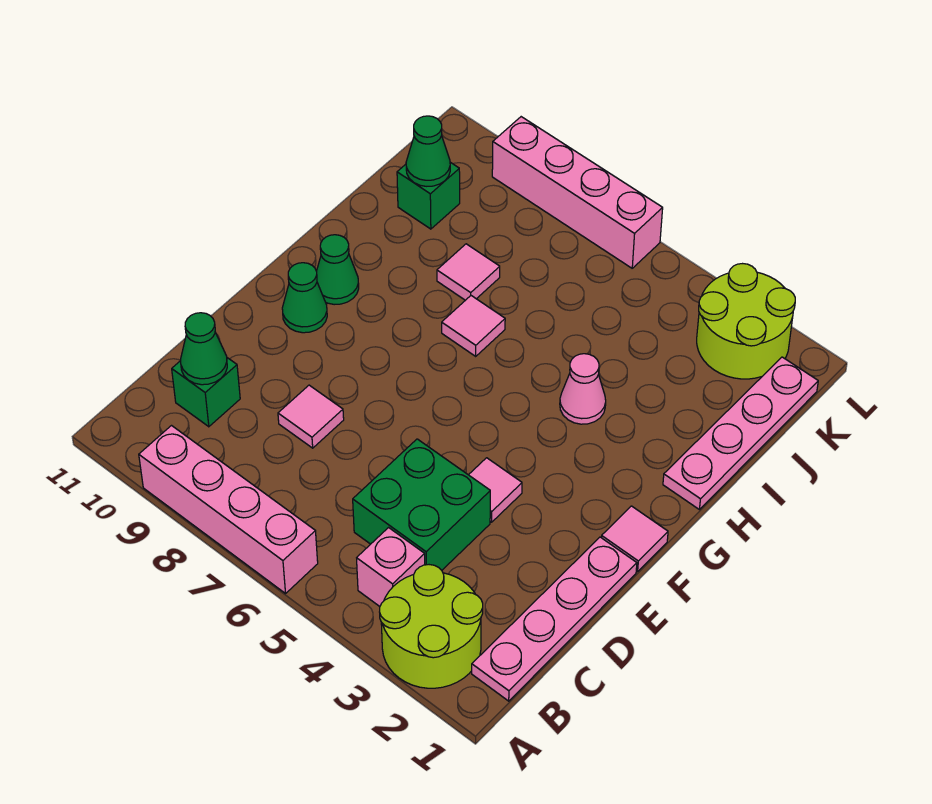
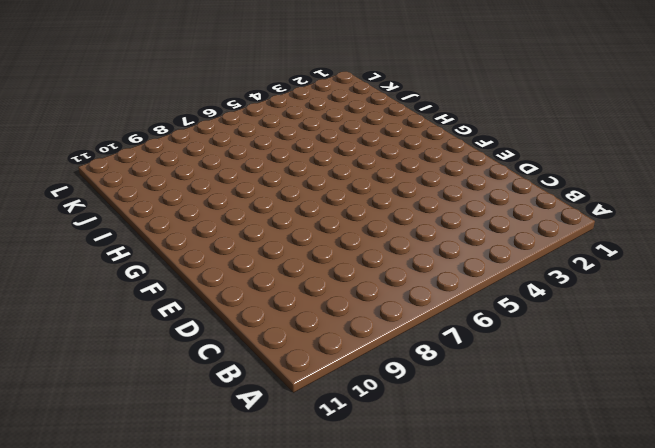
none -> lime round brick A2:B3 level 1
none -> pink brick A6:A9 level 1
none -> pink plate B1:E1 level 1

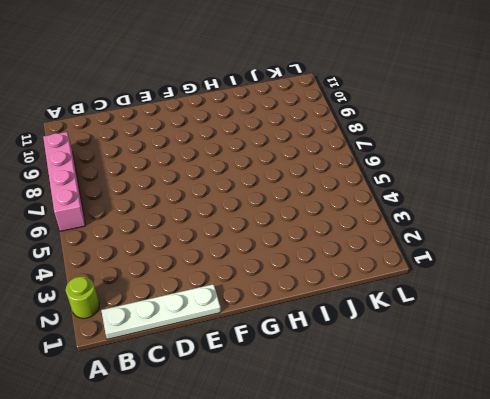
lime round brick A2 level 1 -> lime round brick A2:B3 level 1
white plate B1:E1 level 1 -> pink plate B1:E1 level 1
none -> pink brick B4 level 1
none -> green brick C4:D5 level 1
none -> green brick C10 level 1

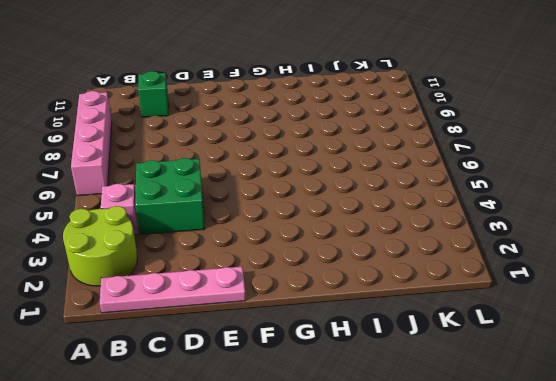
none -> pink tile D8 level 1
none -> pink tile E4 level 1
none -> pink tile F1 level 1

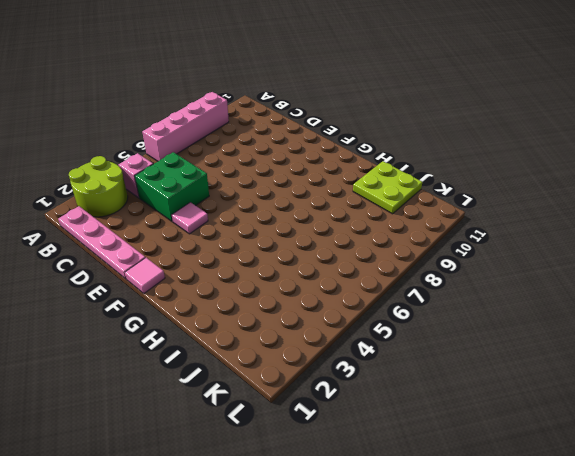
lime plate I10:J11 level 1 -> green brick J10 level 1
none -> green brick C10 level 1
none -> pink tile D8 level 1
none -> green cone F10 level 1

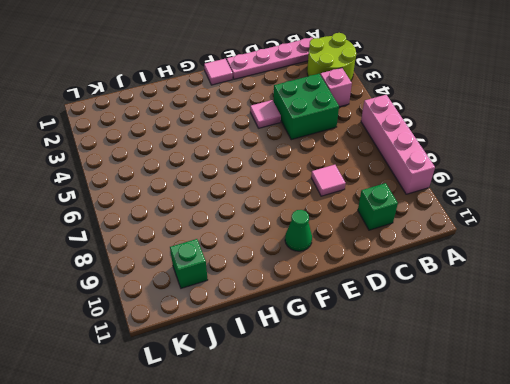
none -> green cone G10 level 1
none -> pink plate H1:K1 level 1
none -> pink cone H4 level 1

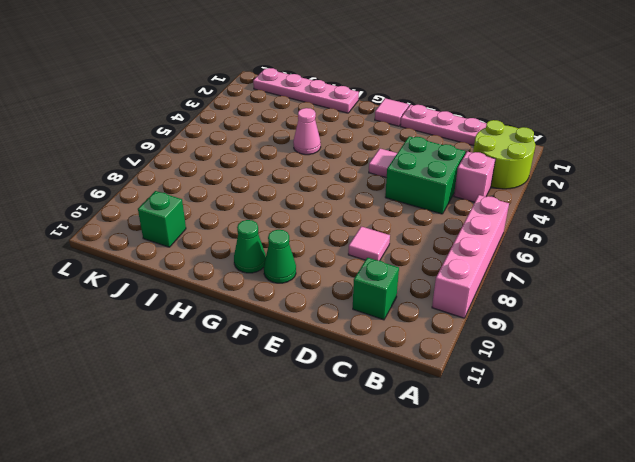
none -> pink tile H7 level 1
none -> pink tile I8 level 1
none -> lime round brick K2:L3 level 1

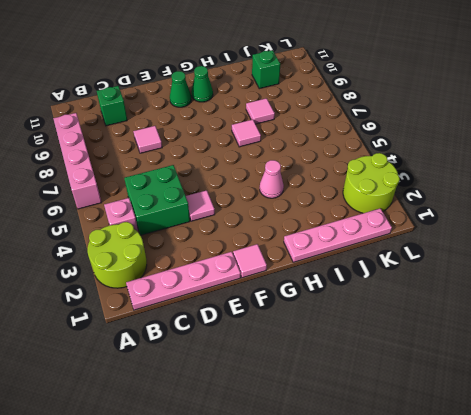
none -> pink brick L6:L9 level 1
none -> green cone C10 level 2
none -> green cone J10 level 2

